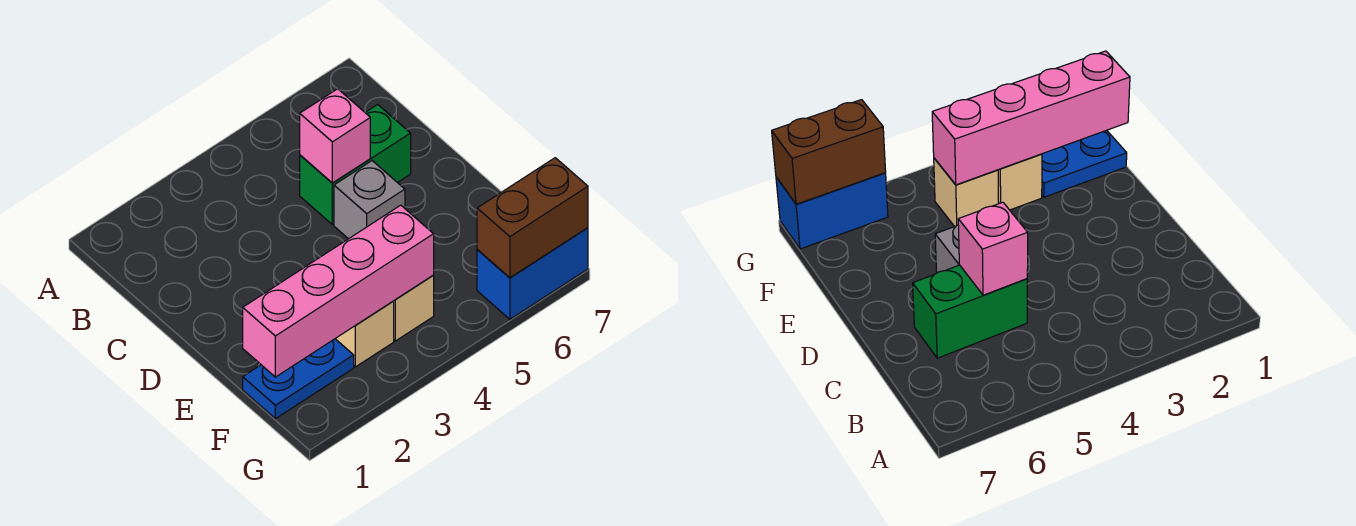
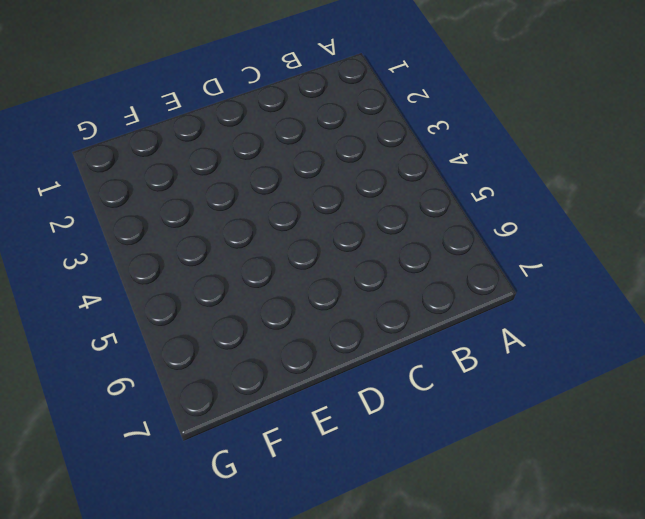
none -> green brick C5:C6 level 1
none -> grey brick D5 level 1

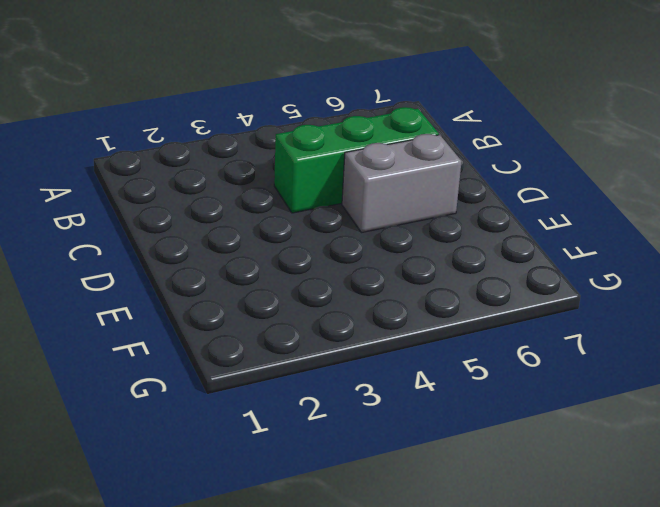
green brick C4:C6 level 1 -> green brick C5:C6 level 1
grey brick D5:D6 level 1 -> grey brick D5 level 1
none -> blue plate F1:F2 level 1
none -> tan brick F3 level 1

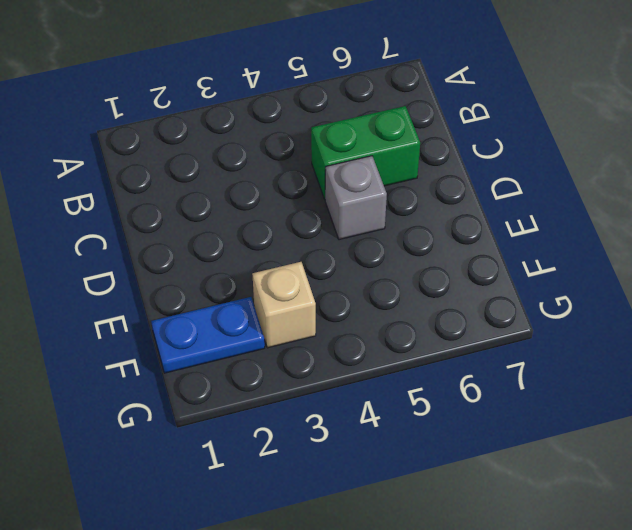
none -> tan brick F4 level 1
none -> blue brick G6:G7 level 1

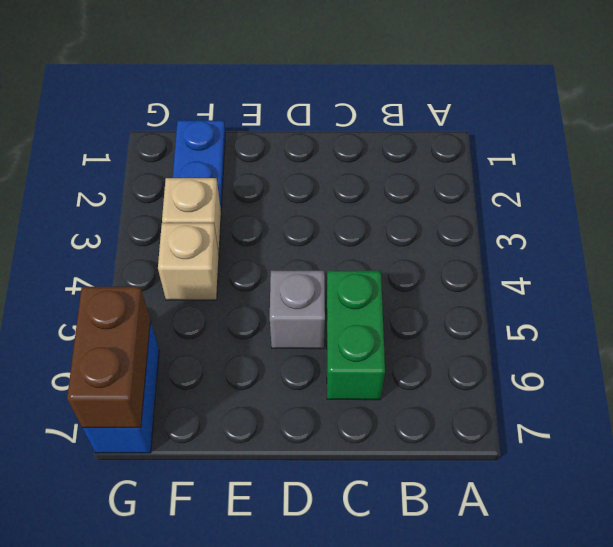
none -> pink brick C5 level 2
none -> pink brick F1:F4 level 2

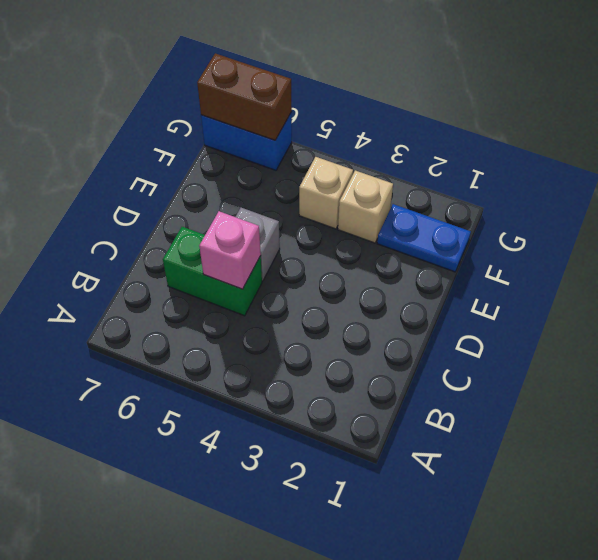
none -> pink brick F1:F4 level 2

